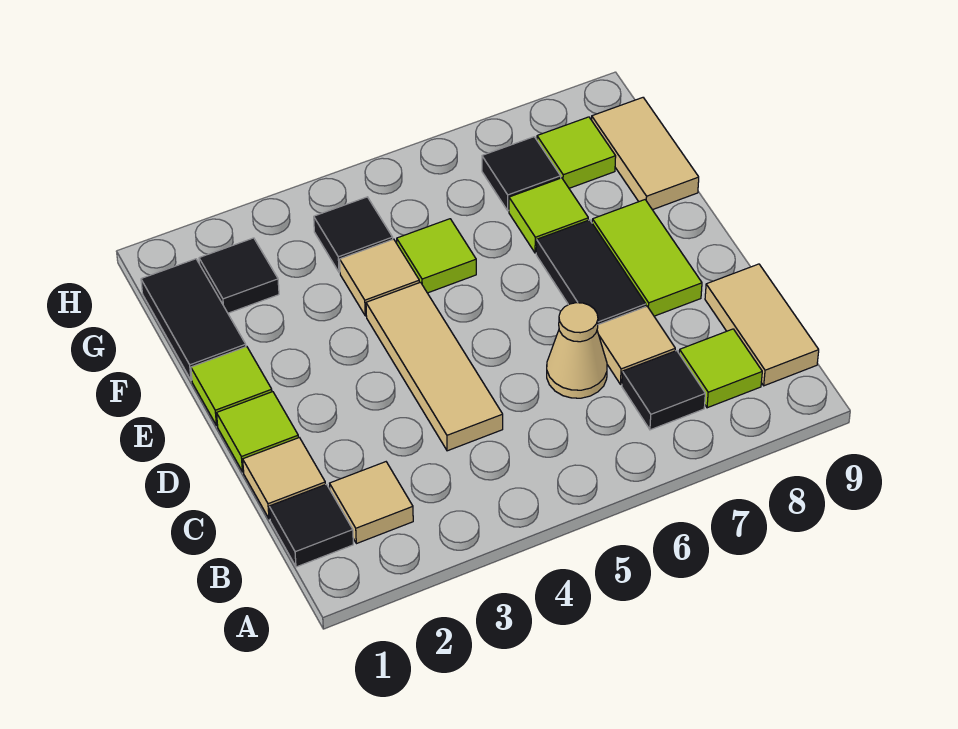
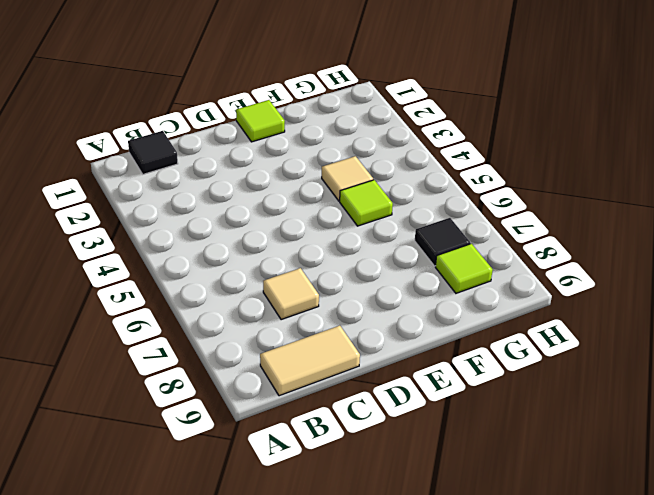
none -> tan tile B2 level 1
none -> black tile B7 level 1
none -> lime tile B8 level 1

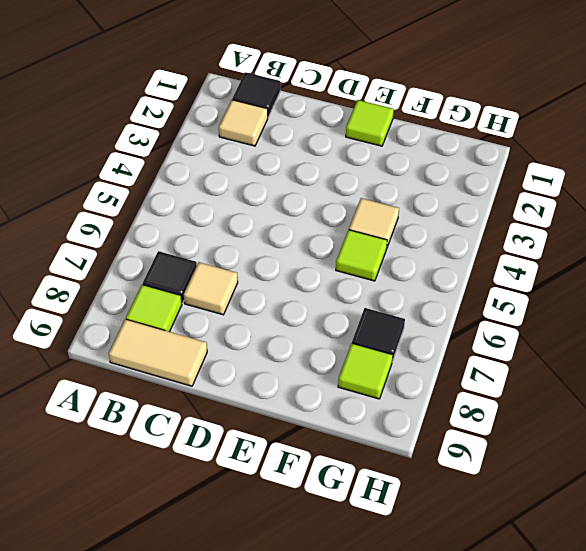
none -> tan tile C1 level 1
none -> tan tile C4:E4 level 1
none -> tan cone C6 level 1

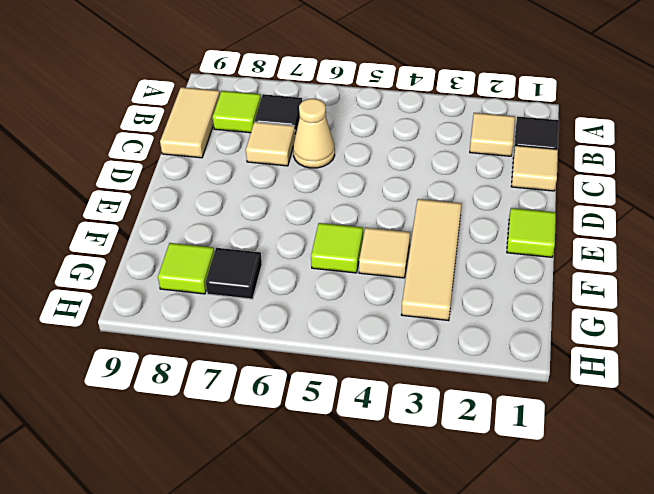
tan tile E3:G3 level 1 -> tan tile C4:E4 level 1
none -> lime tile D1 level 1
none -> black tile D7:E7 level 1
none -> lime tile D8:E8 level 1

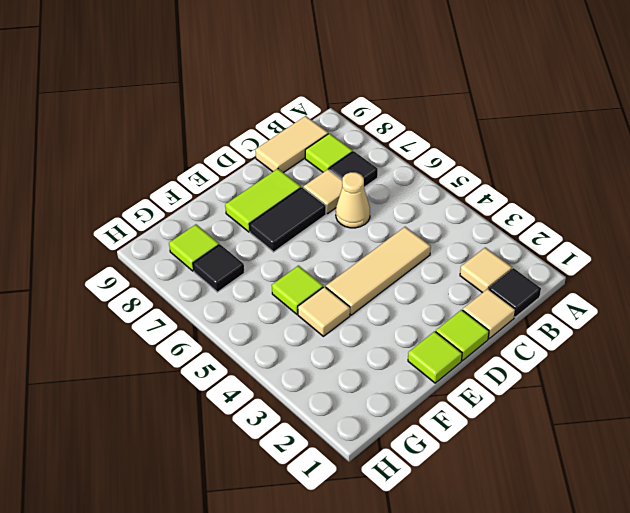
none -> black tile F1:G1 level 1
none -> lime tile F7 level 1
none -> tan tile F9:G9 level 1

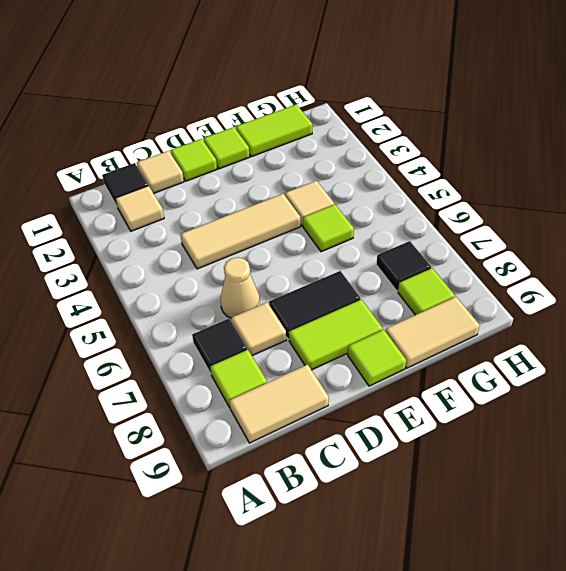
lime tile E9 level 1 -> lime tile F7 level 1
lime tile F1:G1 level 1 -> black tile F1:G1 level 1
none -> black tile G2 level 1
none -> black tile G4 level 1

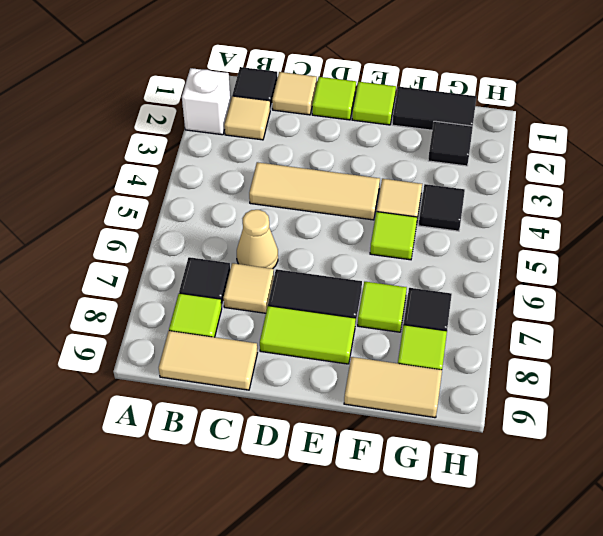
white brick A2 level 1 -> none

